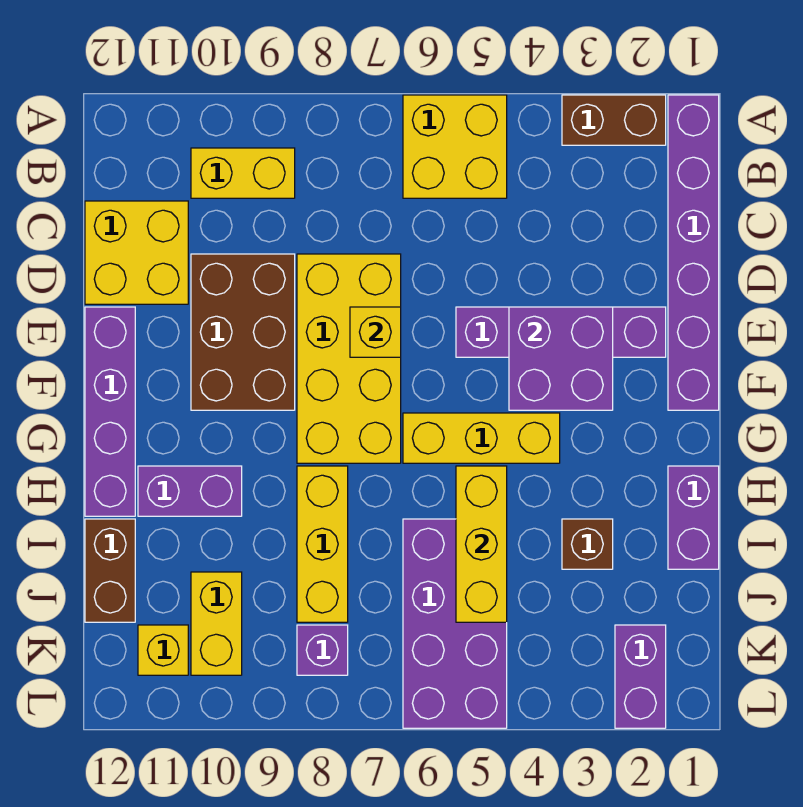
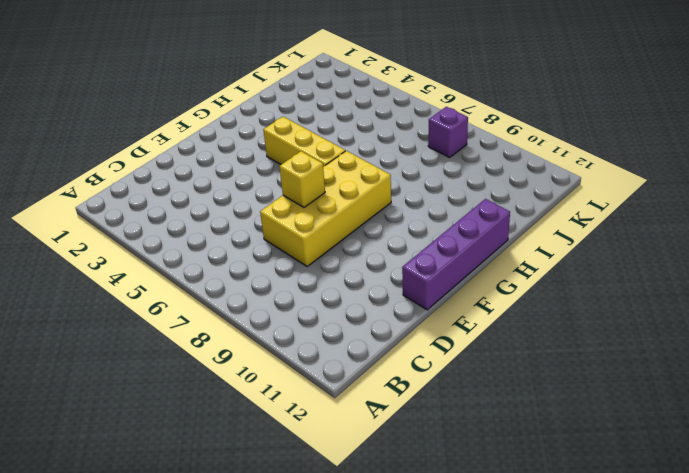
none -> purple brick A1:F1 level 1
none -> brown brick A2:A3 level 1
none -> yellow brick A5:B6 level 1

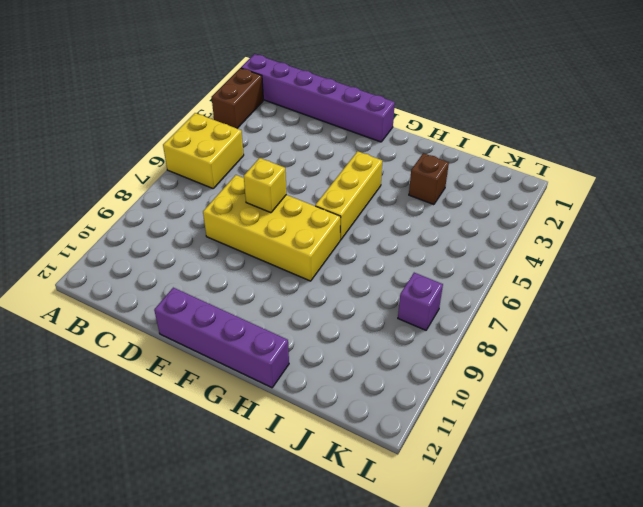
none -> yellow brick B9:B10 level 1
none -> yellow brick C11:D12 level 1
none -> brown brick D9:F10 level 1

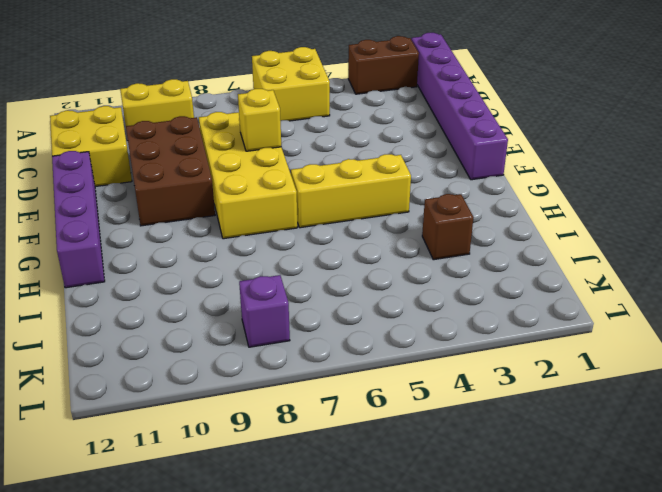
none -> purple brick E2:E5 level 1
none -> purple brick H1:I1 level 1
none -> yellow brick H8:J8 level 1

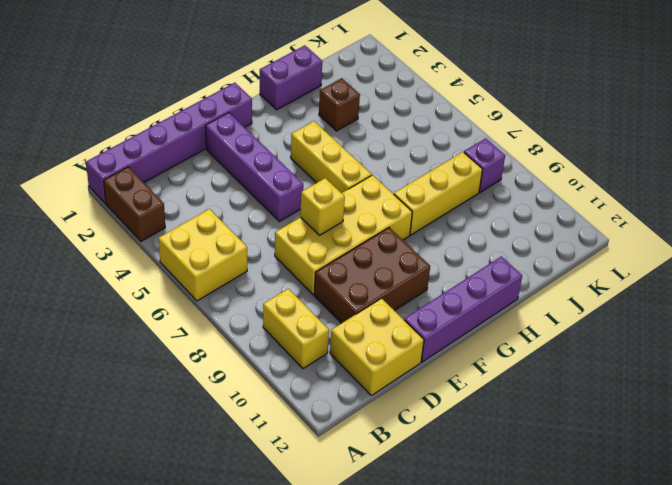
none -> purple brick H10:H11 level 1
none -> purple brick I5:L6 level 1
none -> brown brick I12:J12 level 1

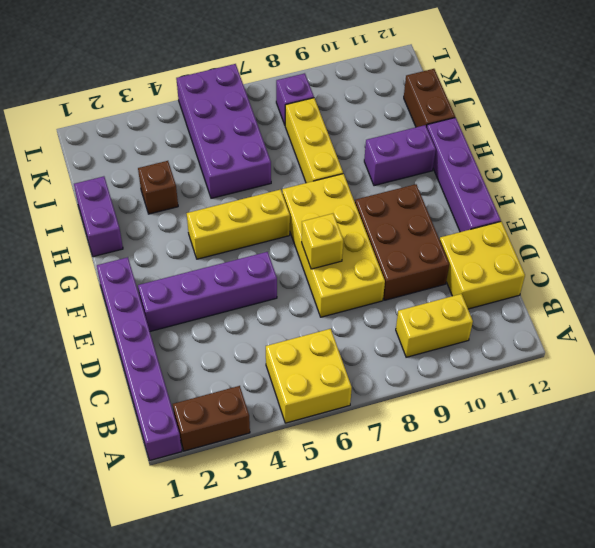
none -> yellow brick J10:K10 level 1
none -> purple brick K2:L2 level 1
none -> yellow brick K11 level 1

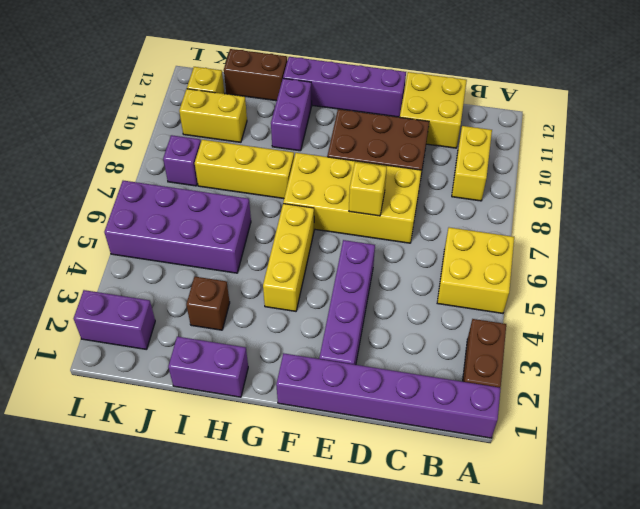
none -> purple brick E3:F4 level 2
none -> yellow brick H5:J5 level 2

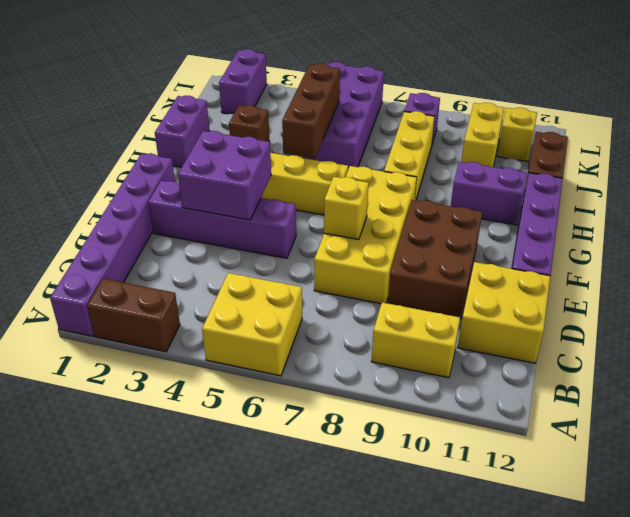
brown brick H5:J5 level 2 -> yellow brick H5:J5 level 2

